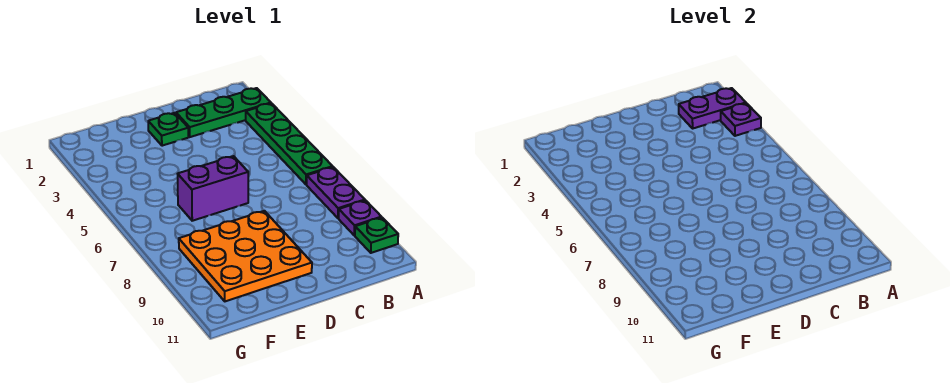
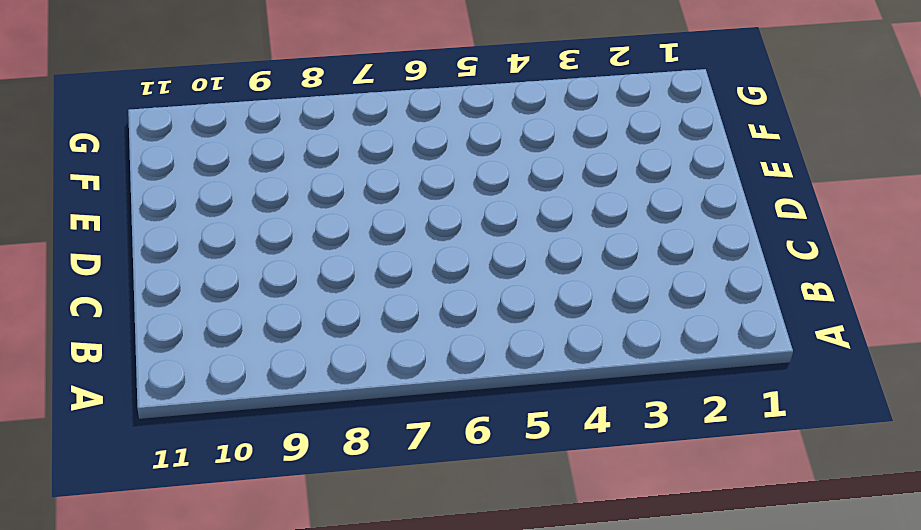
none -> green plate A2:C2 level 1
none -> green plate A3:A6 level 1

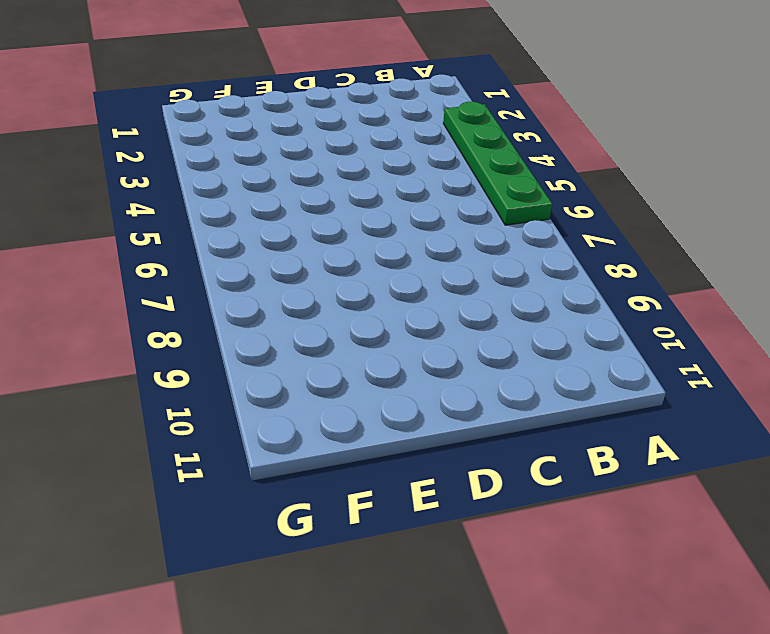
none -> green plate A2:C2 level 1
none -> purple plate A7:A8 level 1

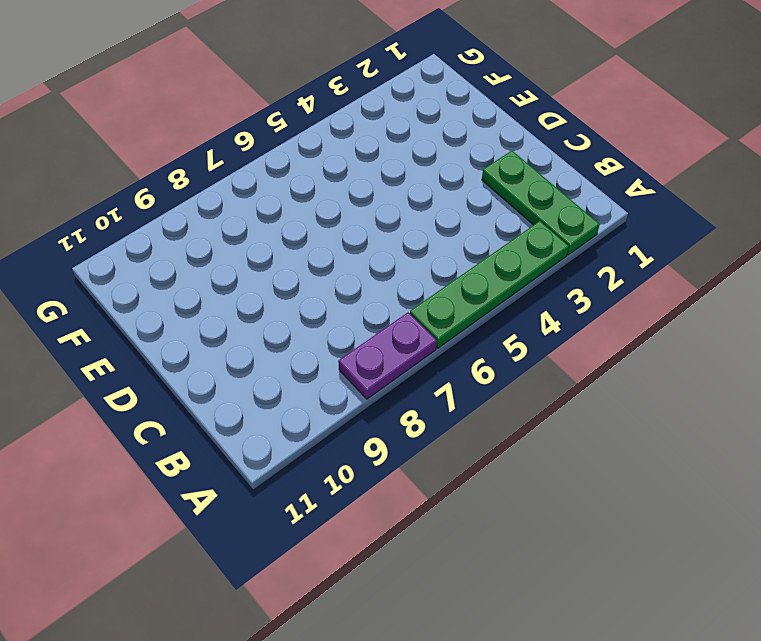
none -> purple plate A9 level 1
none -> green plate A10 level 1

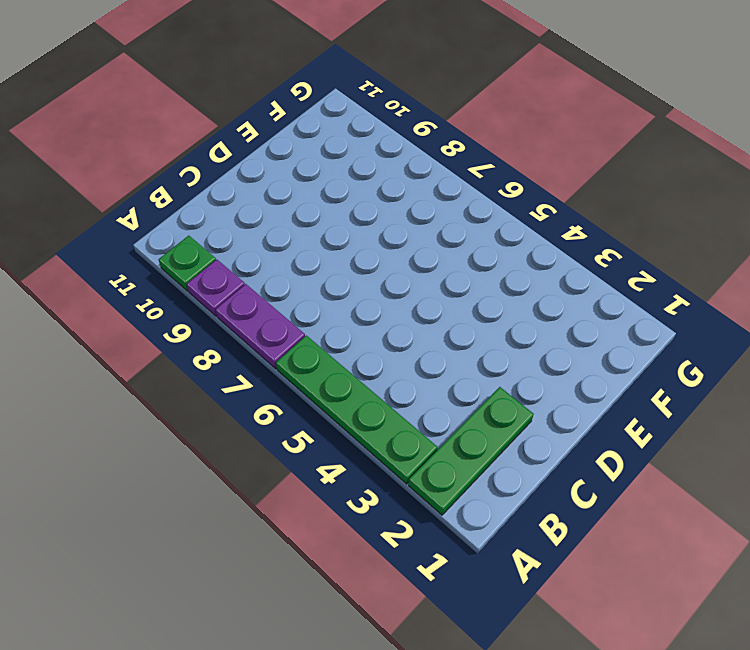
none -> green plate D2 level 1
none -> purple brick D6:E6 level 1

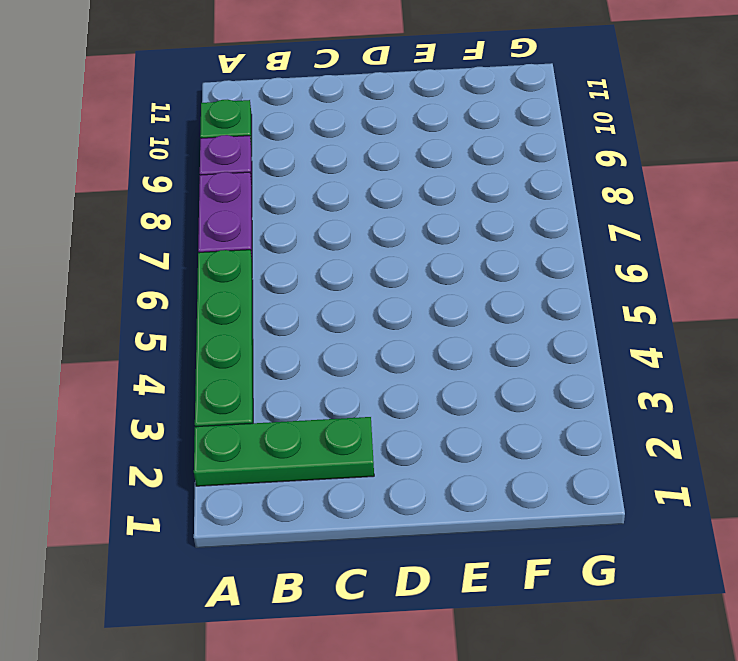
none -> green plate D2 level 1
none -> purple brick D6:E6 level 1

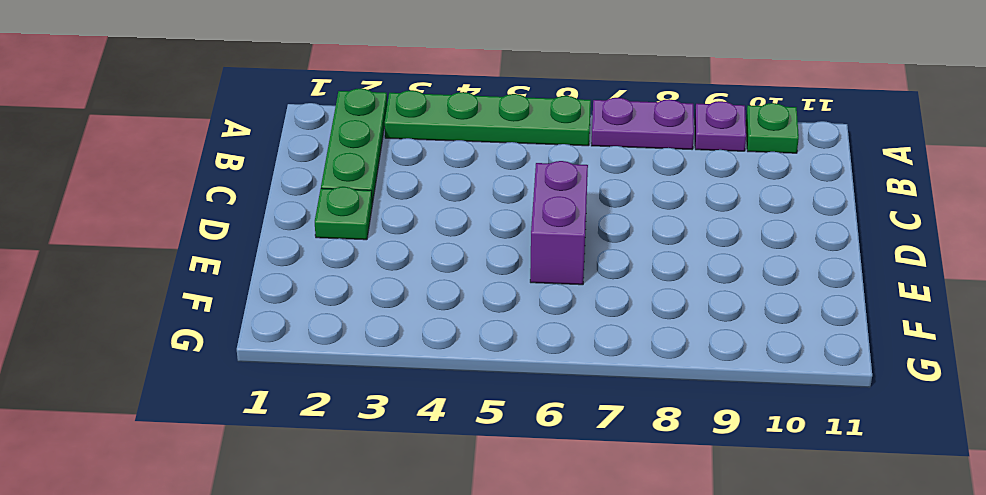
none -> orange plate D8:F10 level 1
none -> purple plate A2:B2 level 2

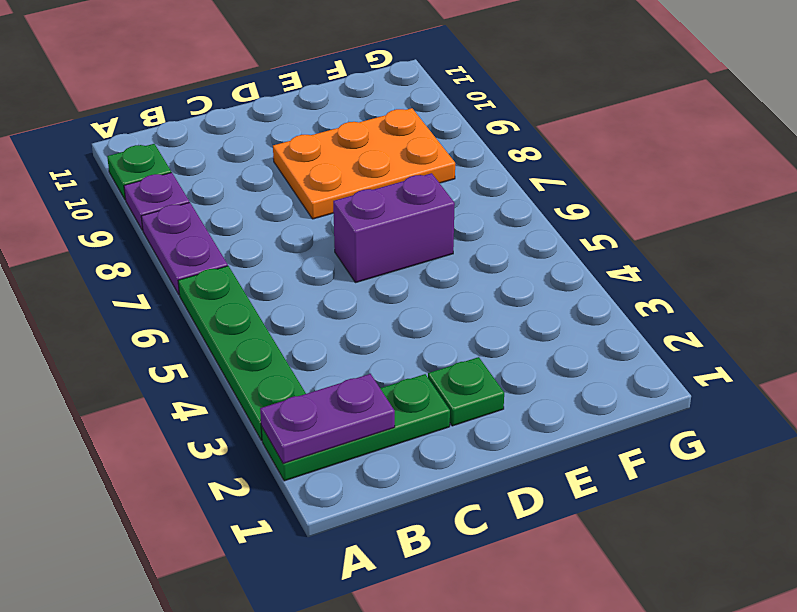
orange plate D8:F9 level 1 -> orange plate D8:F10 level 1
none -> purple plate A3 level 2

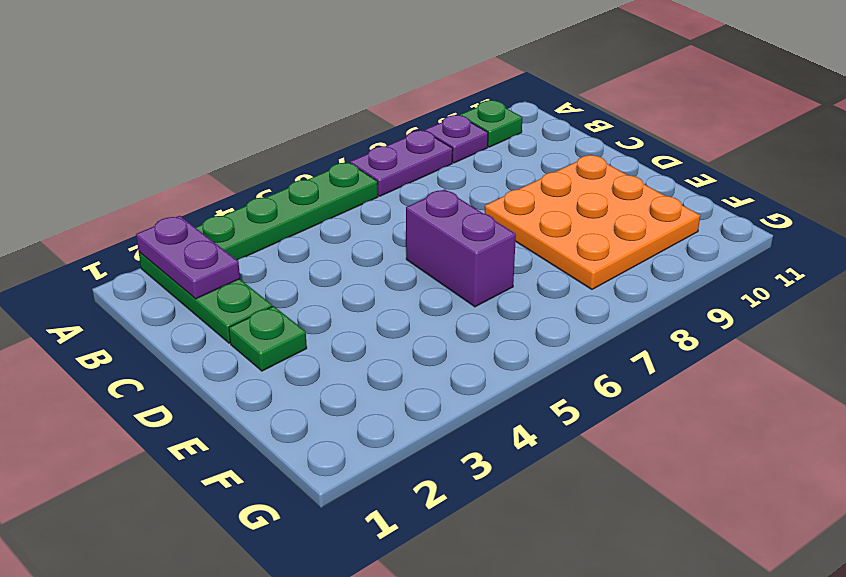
none -> purple plate A3 level 2

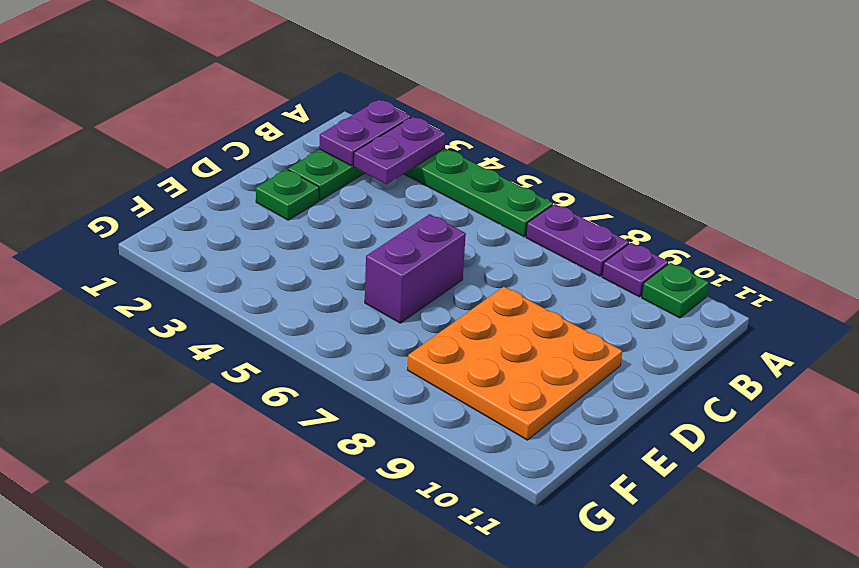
purple plate A3:B3 level 2 -> purple plate A3 level 2

